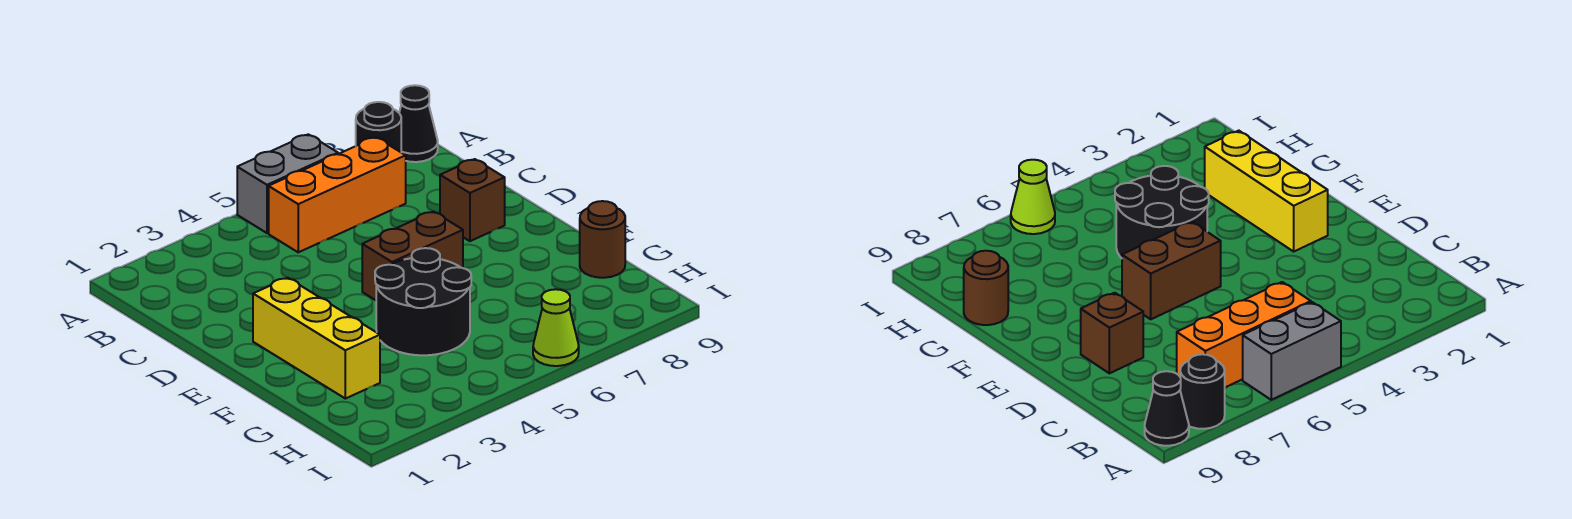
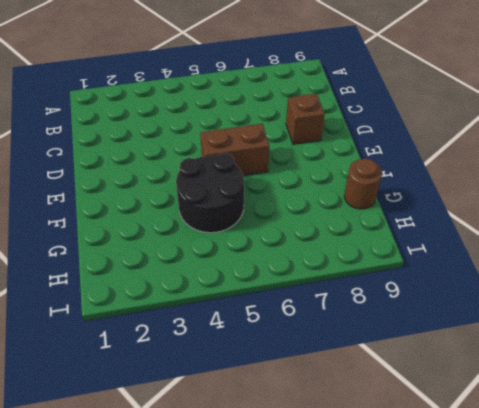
none -> grey brick A5:A6 level 1
none -> black round brick A8 level 1

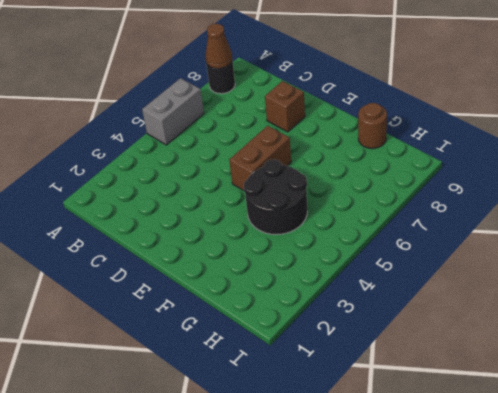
brown cone A8 level 2 -> none
none -> black cone A9 level 1
none -> orange brick B5:B7 level 1

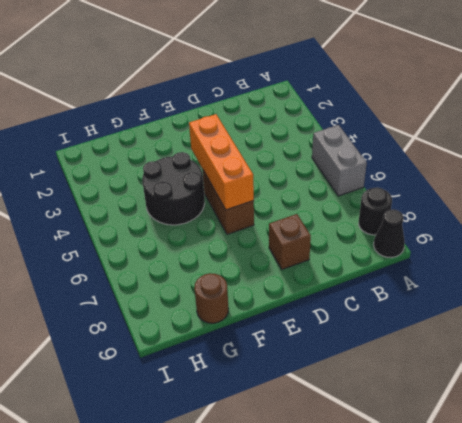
orange brick E4:E6 level 2 -> orange brick B5:B7 level 1
none -> yellow brick E2:G2 level 1
none -> lime cone I6 level 1

